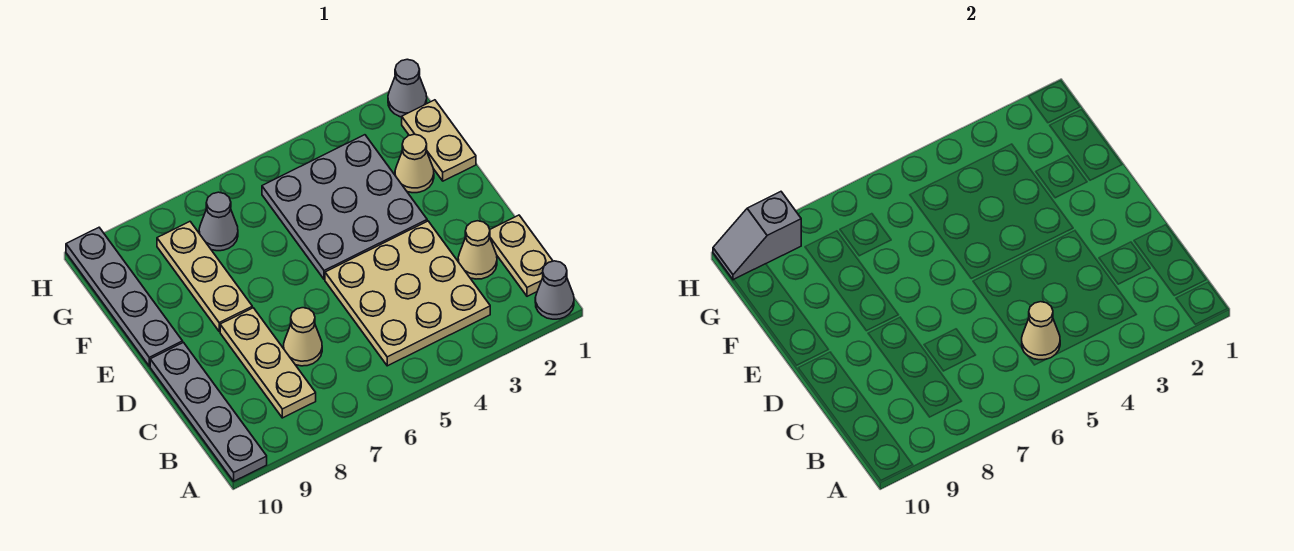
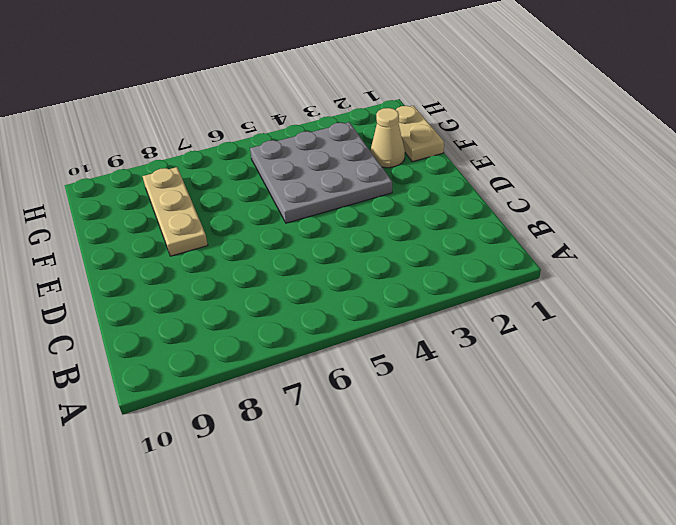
none -> grey cone A1 level 1
none -> grey plate A10:D10 level 1
none -> tan plate B1:C1 level 1

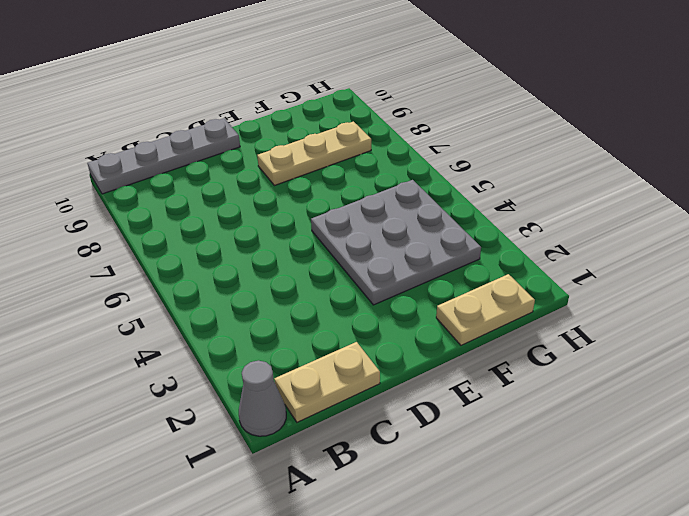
none -> tan plate B3:D5 level 1
none -> tan plate B8:D8 level 1
none -> tan cone C2 level 1

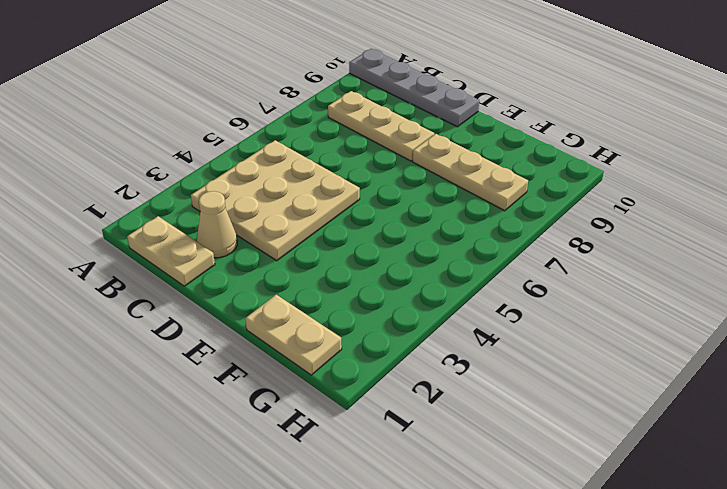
none -> grey cone A1 level 1
none -> tan cone C7 level 1
none -> grey plate E3:G5 level 1

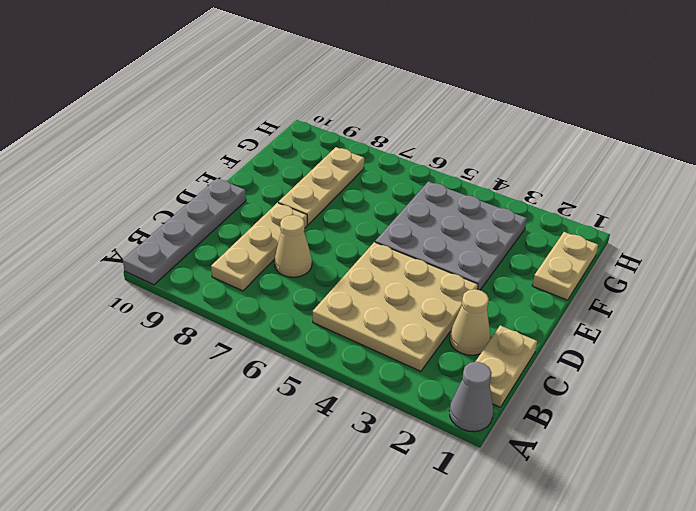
none -> grey plate E10:H10 level 1
none -> tan cone F2 level 1
none -> grey cone G7 level 1

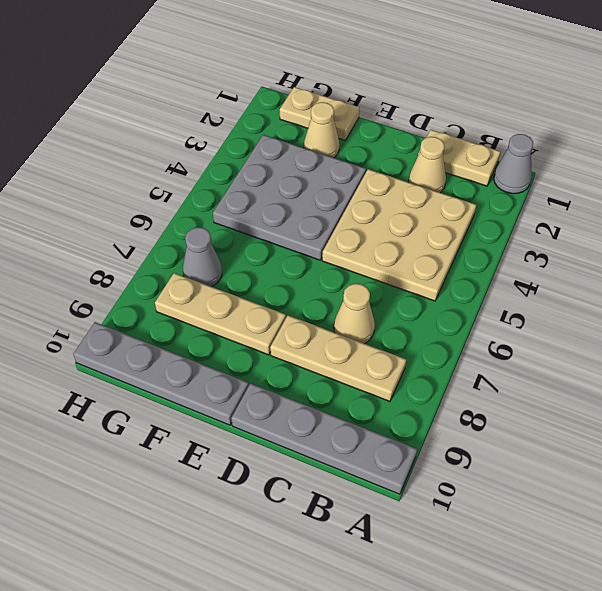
none -> grey cone H1 level 1
none -> tan cone B5 level 2
none -> grey slope H9:H10 level 2 top 9

